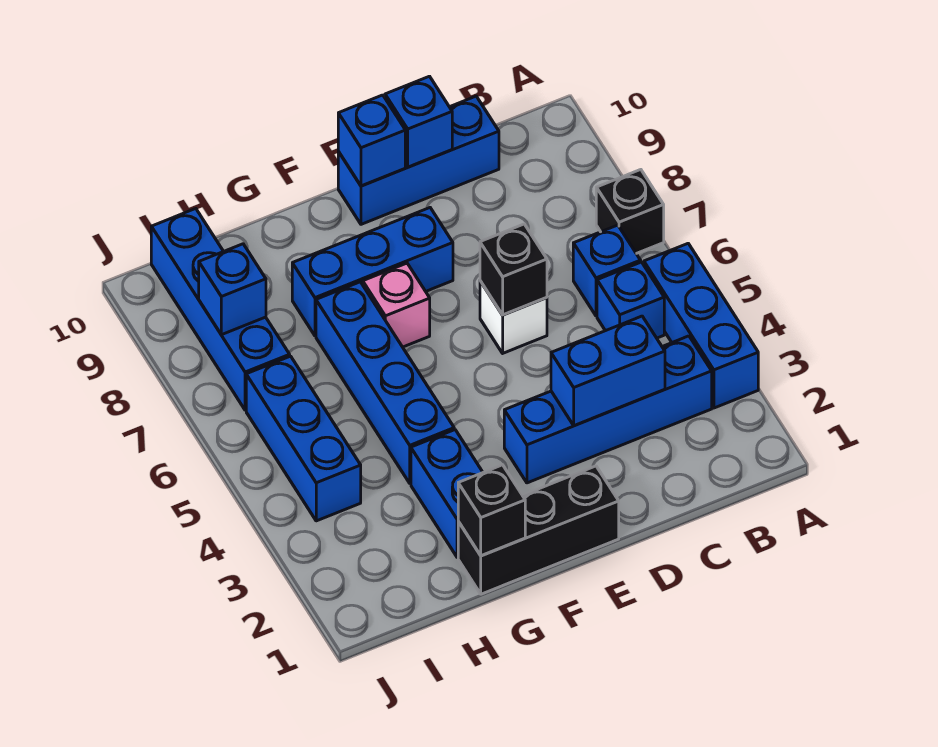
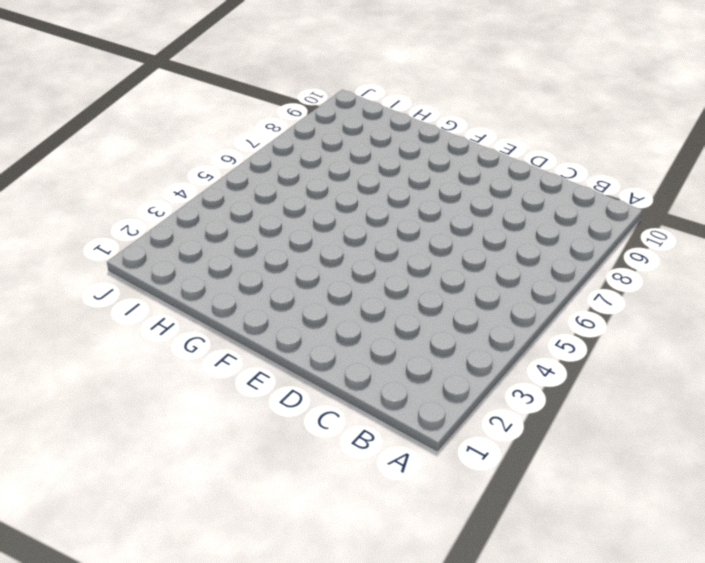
none -> blue brick A3:A5 level 1
none -> black brick A7 level 1
none -> blue brick B3:E3 level 1

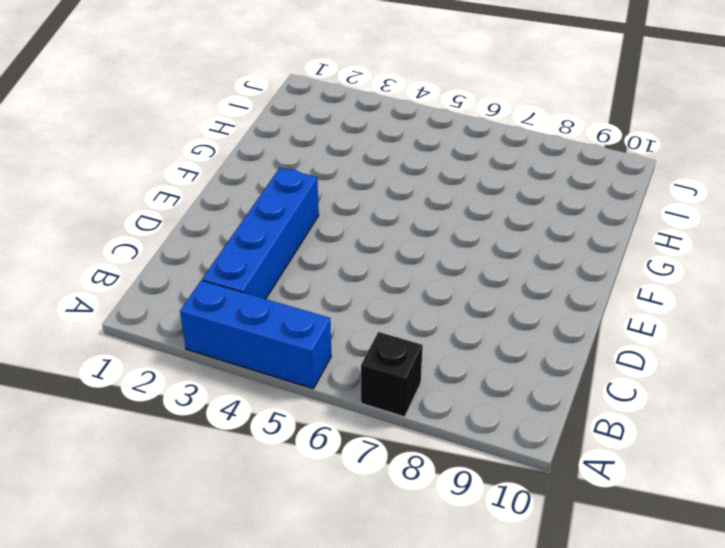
none -> blue brick B5 level 1
none -> blue brick B6 level 1
none -> blue brick C10:E10 level 1

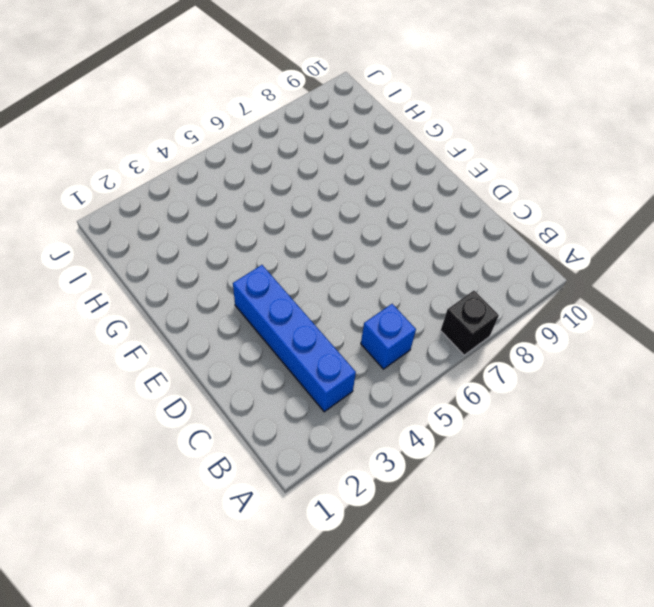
none -> blue brick A3:A5 level 1
none -> blue brick B6 level 1
none -> blue brick C10:E10 level 1

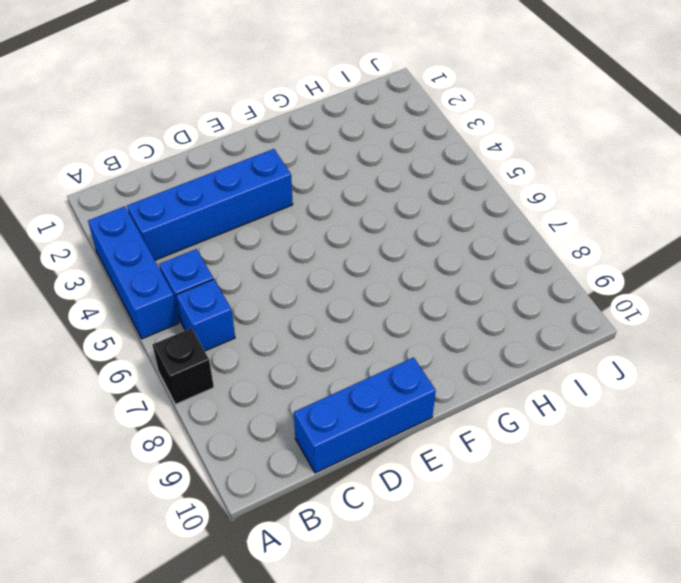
none -> white brick D6 level 1
none -> black brick E1:G1 level 1
none -> blue brick E8:G8 level 1

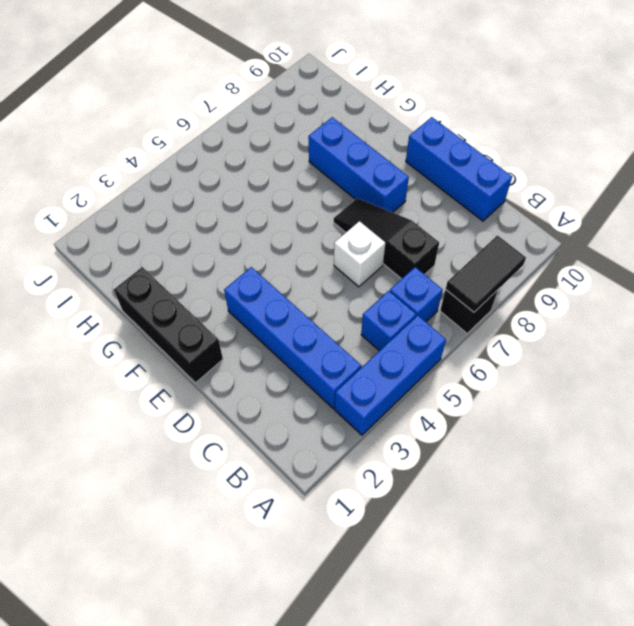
black tile A7:A8 level 2 -> none
black slope C7:E7 level 1 top C -> none
none -> pink brick F7 level 1
none -> blue brick G2:G3 level 1
none -> blue brick G4:G7 level 1

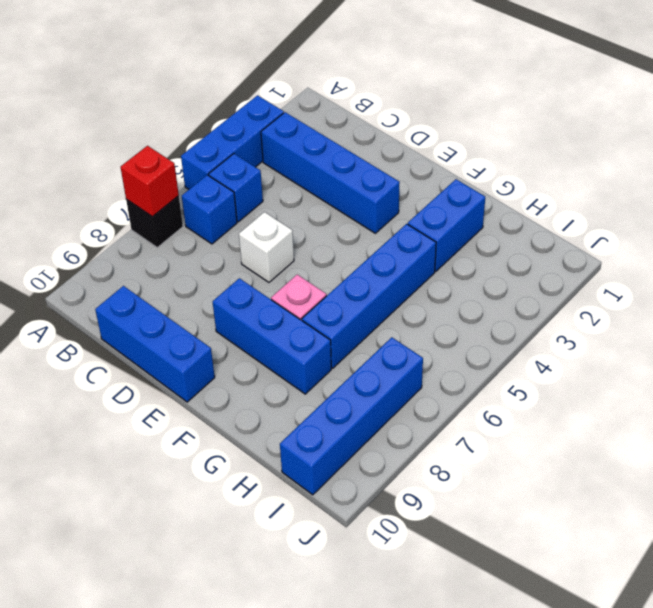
red brick A7 level 2 -> none
none -> black brick E1:G1 level 1
none -> blue brick I4:I6 level 1
none -> blue brick C3:D3 level 2

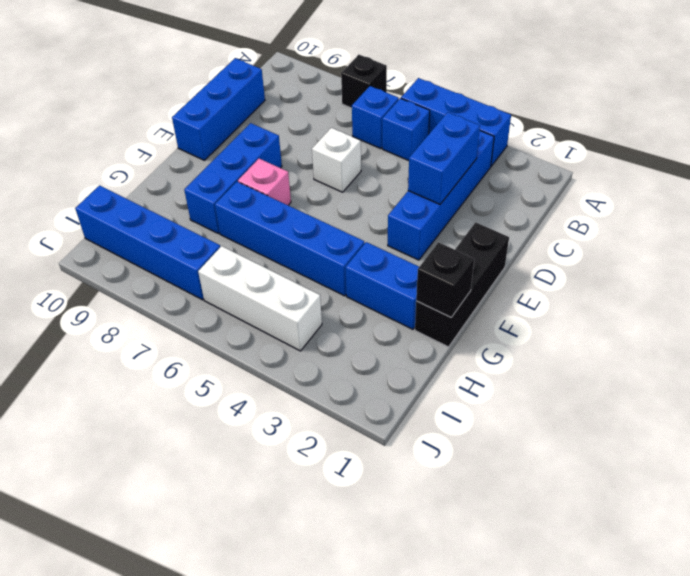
white brick I4:I6 level 1 -> blue brick I4:I6 level 1
none -> black brick D6 level 2
none -> blue brick D10 level 2
none -> blue brick E10 level 2

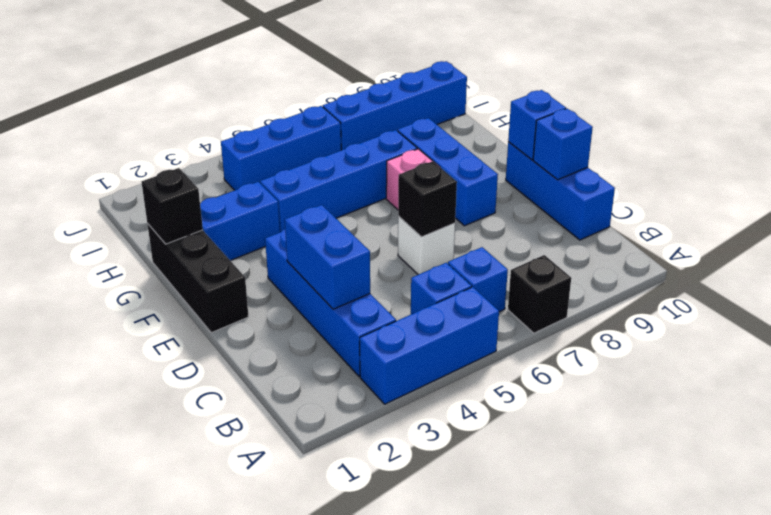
none -> blue brick I8 level 2

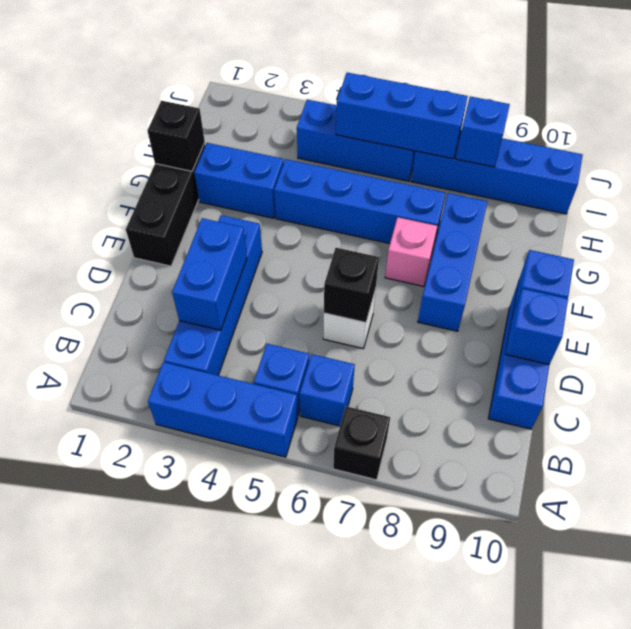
blue brick I5:I7 level 2 -> none

